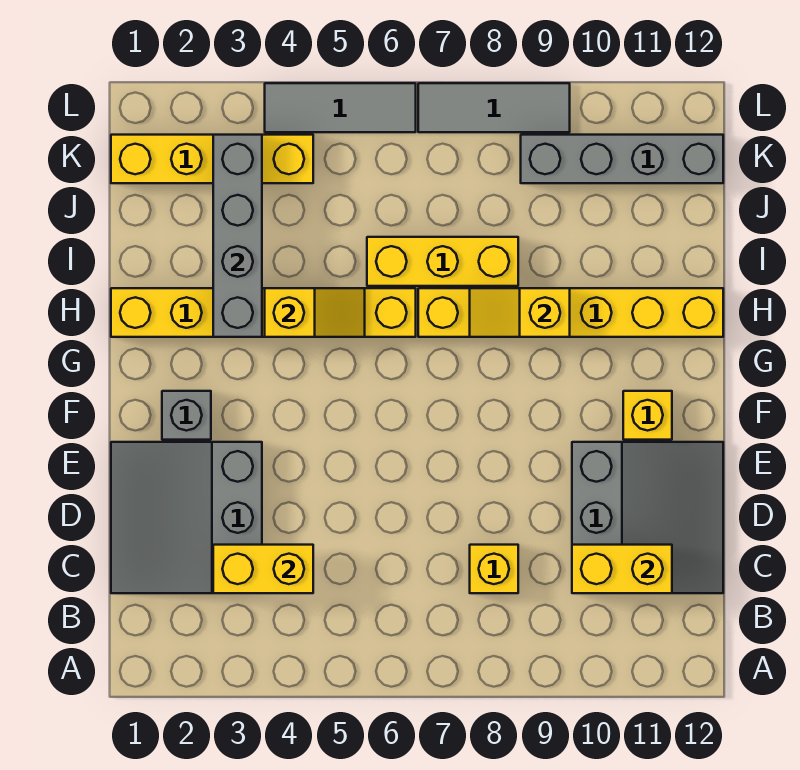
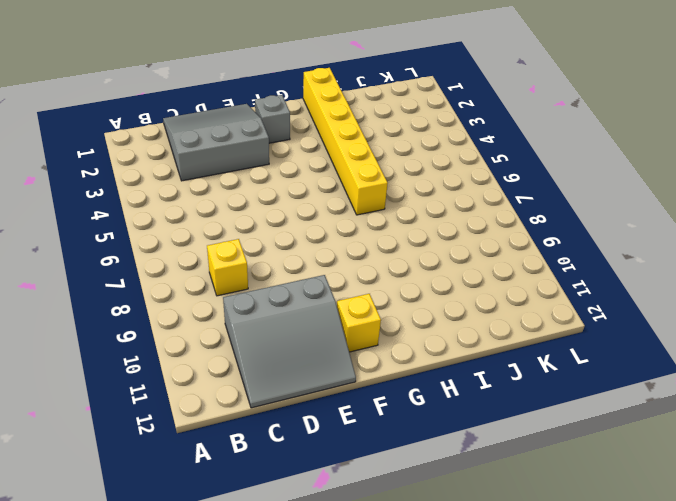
none -> yellow brick H7:H12 level 1
none -> yellow brick I6:I8 level 1
none -> yellow brick K1:K4 level 1

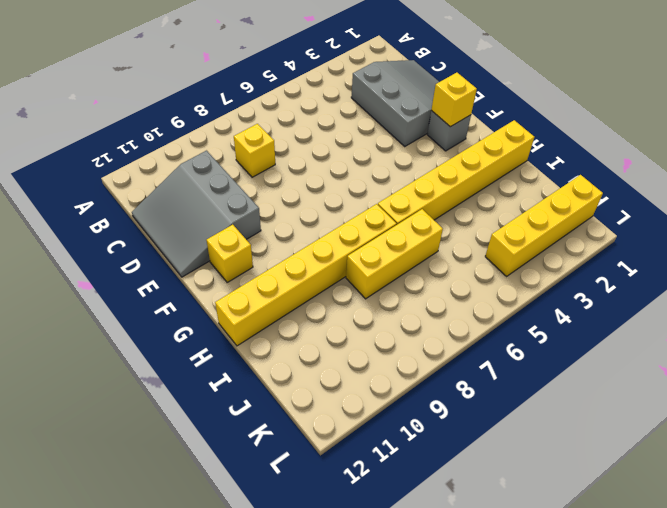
yellow brick F2 level 2 -> none
none -> grey brick K9:K12 level 1
none -> grey tile L4:L6 level 1
none -> grey tile L7:L9 level 1

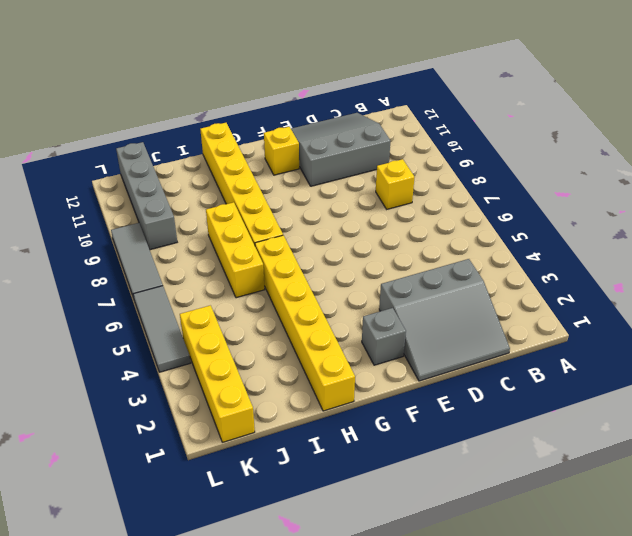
none -> yellow brick C3:C4 level 2
none -> yellow brick C10:C11 level 2
none -> grey brick H3:K3 level 2

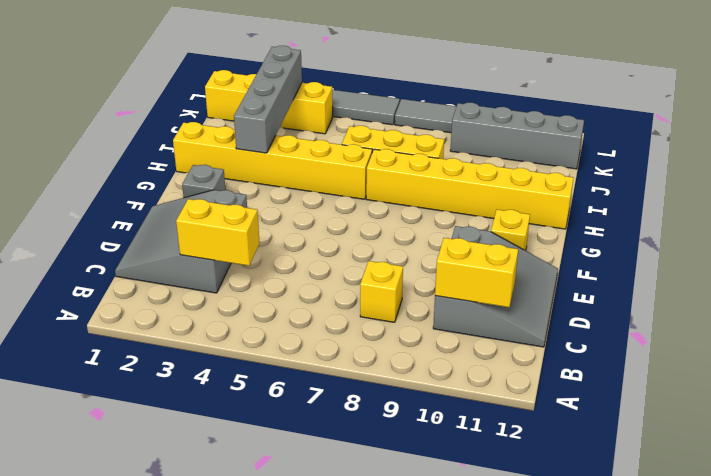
none -> yellow slope H4:H5 level 2 top 4
none -> yellow slope H8:H9 level 2 top 9

